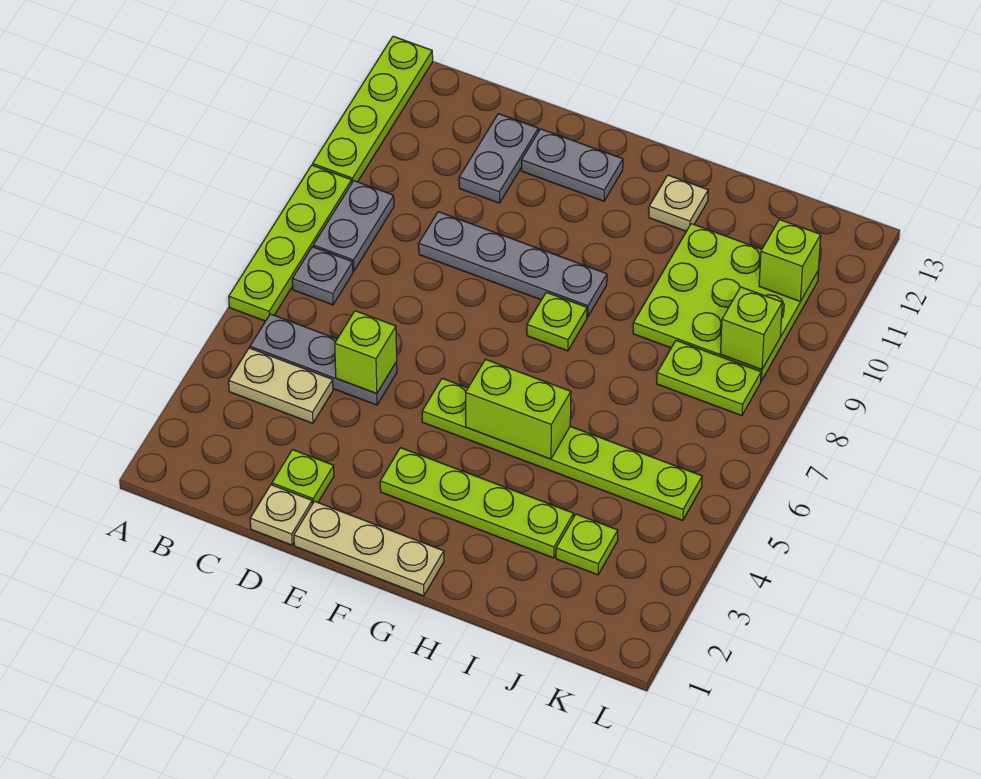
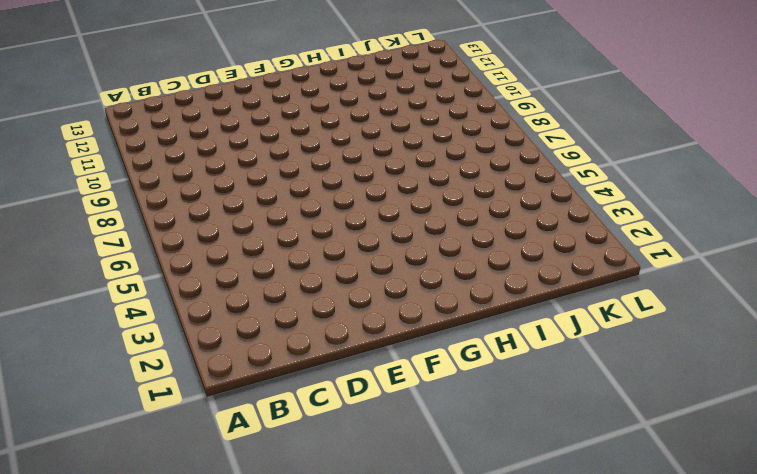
none -> lime plate A6:A9 level 1
none -> lime plate A10:A13 level 1
none -> tan plate B4:C4 level 1

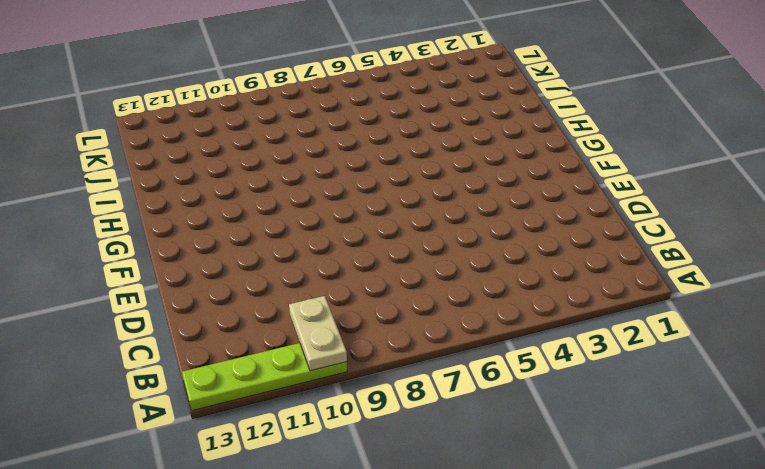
tan plate A10:B10 level 2 -> tan plate B4:C4 level 1
none -> lime plate A6:A9 level 1
none -> grey plate B5:D5 level 1
none -> grey plate B7 level 1

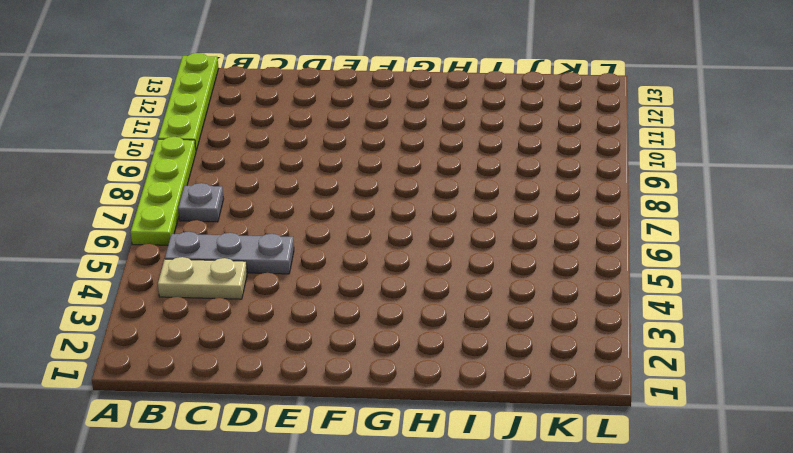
none -> grey plate B8:B9 level 1
none -> tan plate D1 level 1
none -> lime plate D2 level 1

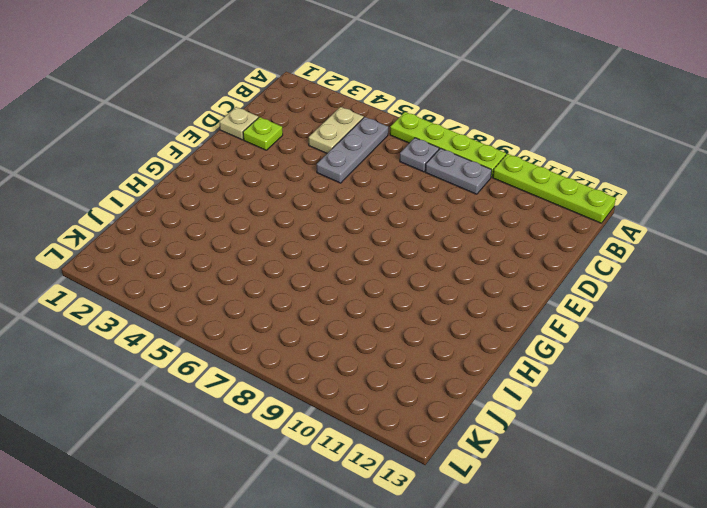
none -> grey plate D9:G9 level 1
none -> grey plate D11:D12 level 1
none -> tan plate E1:G1 level 1

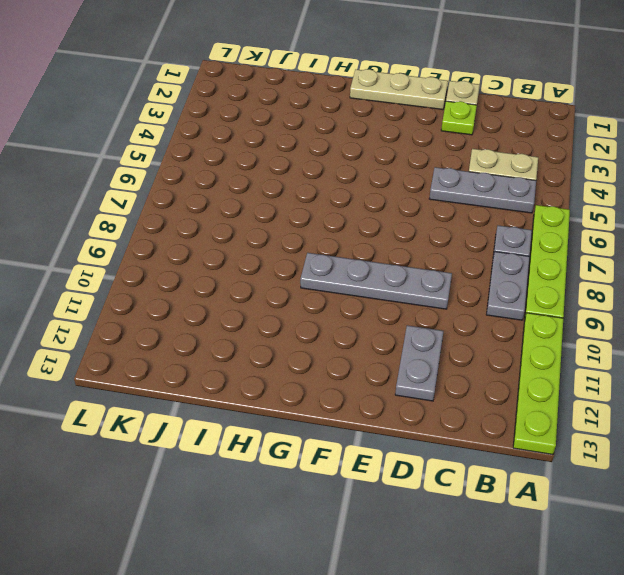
none -> grey plate E12:F12 level 1
none -> lime plate F3:I3 level 1
none -> lime plate F5:K5 level 1

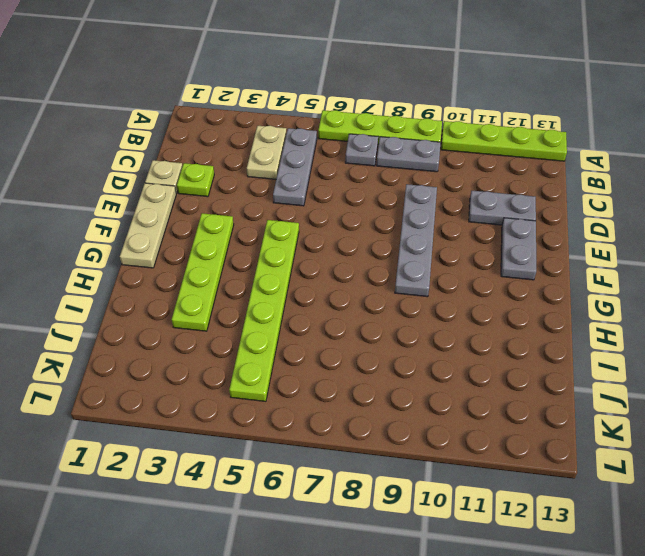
none -> lime plate G8 level 1
none -> tan plate H12 level 1
none -> lime plate I9:K11 level 1

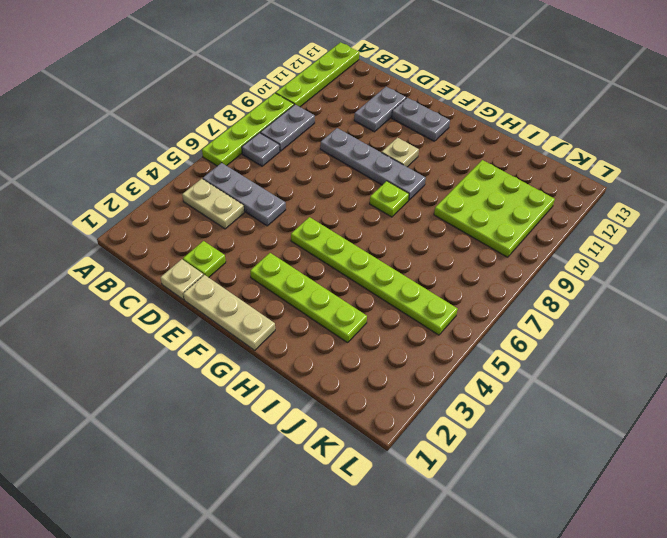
tan plate F10 level 1 -> tan plate H12 level 1
none -> lime plate J3 level 1
none -> lime plate J8:K8 level 1
none -> lime brick D5 level 2

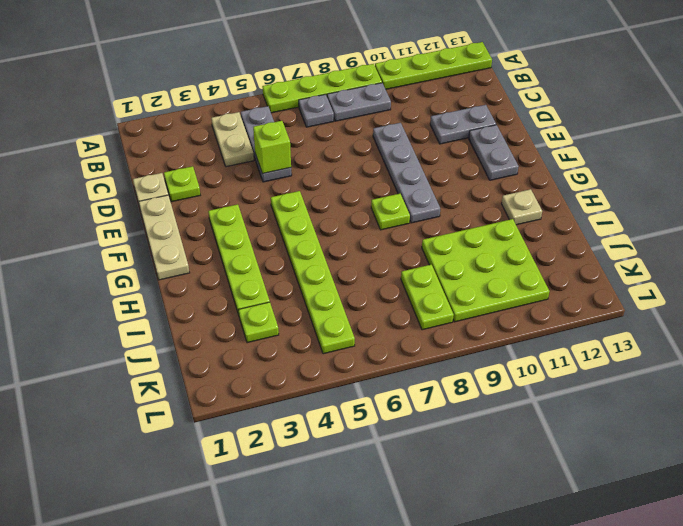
none -> lime brick G5:H5 level 2
none -> lime brick K9 level 2
none -> lime brick K11 level 2

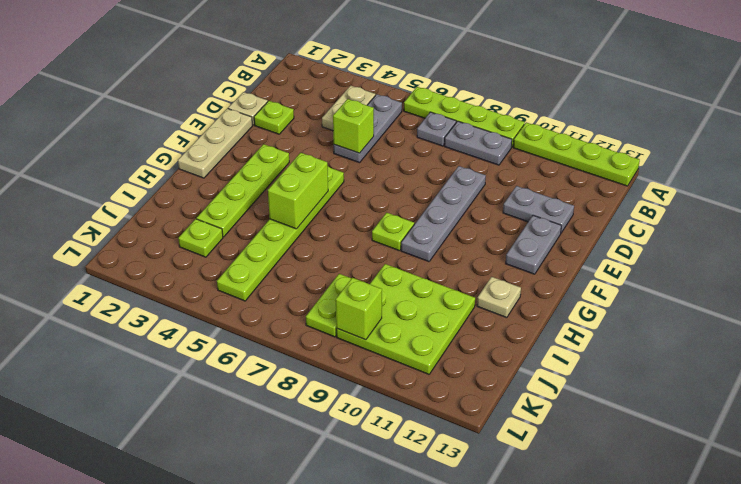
none -> lime brick K11 level 2

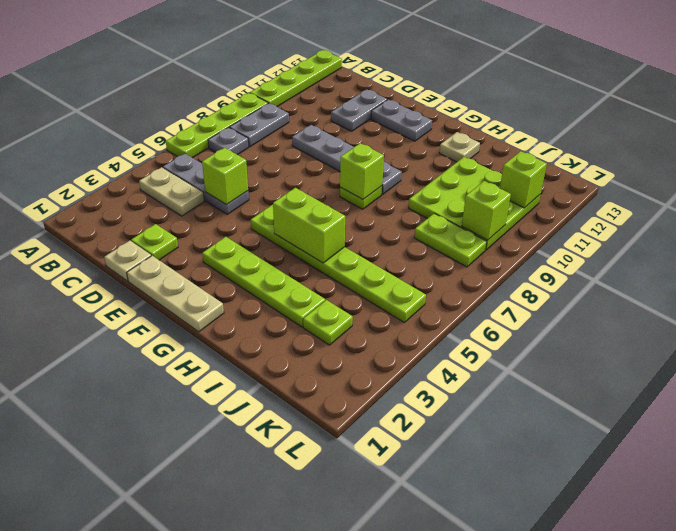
lime brick G8 level 2 -> none

